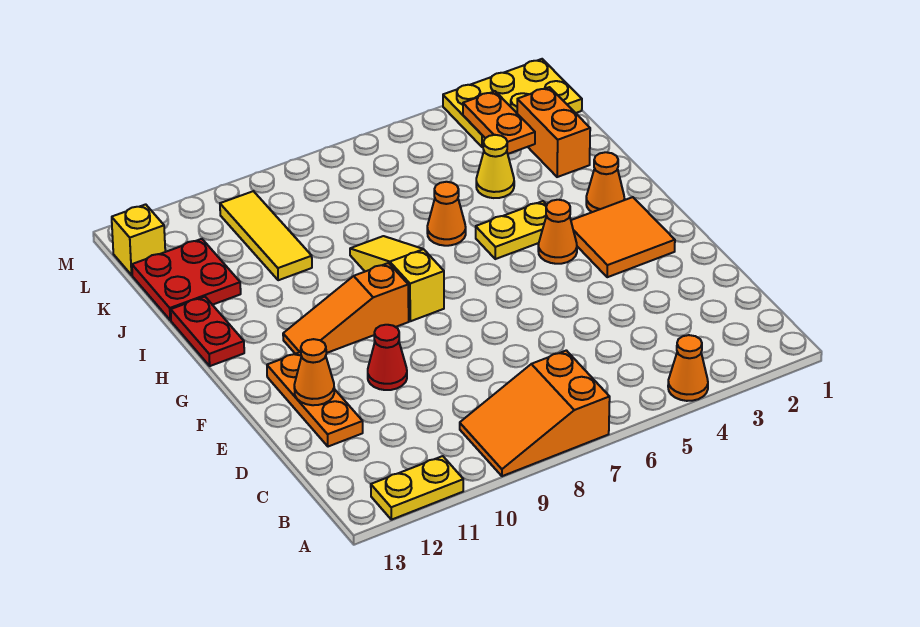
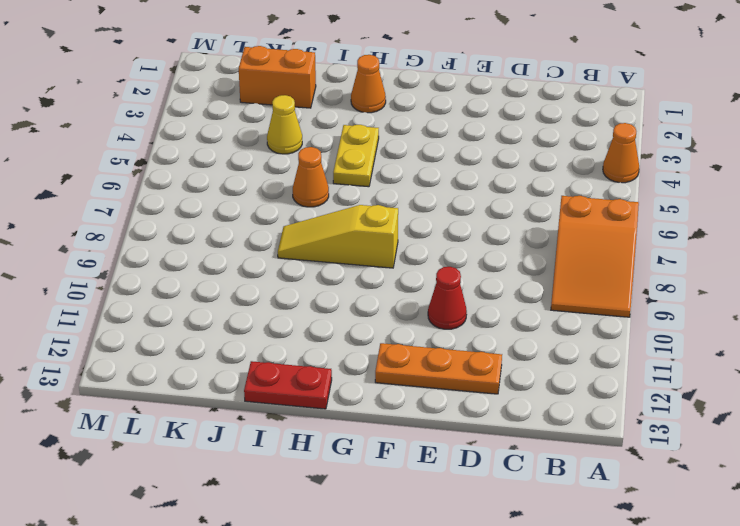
none -> yellow plate A11:A12 level 1
none -> orange tile F2:G3 level 1
none -> orange cone G4 level 1

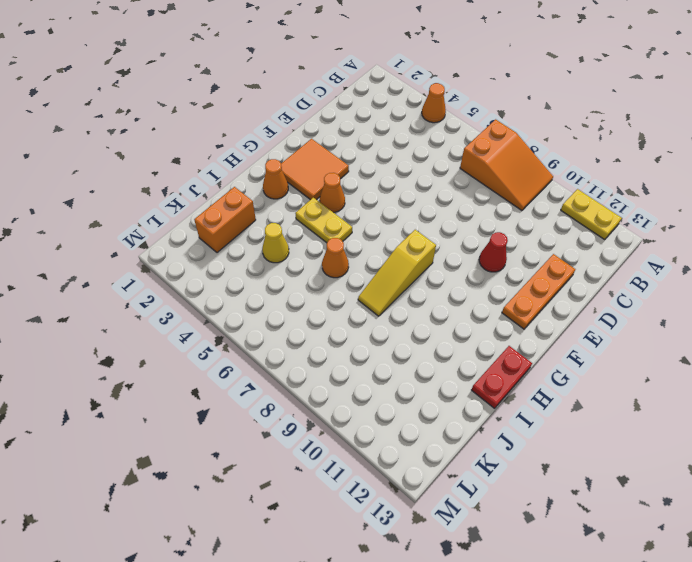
none -> orange slope G9:G11 level 1 top 9
none -> yellow tile J10:L10 level 1
none -> red plate J12:K13 level 1

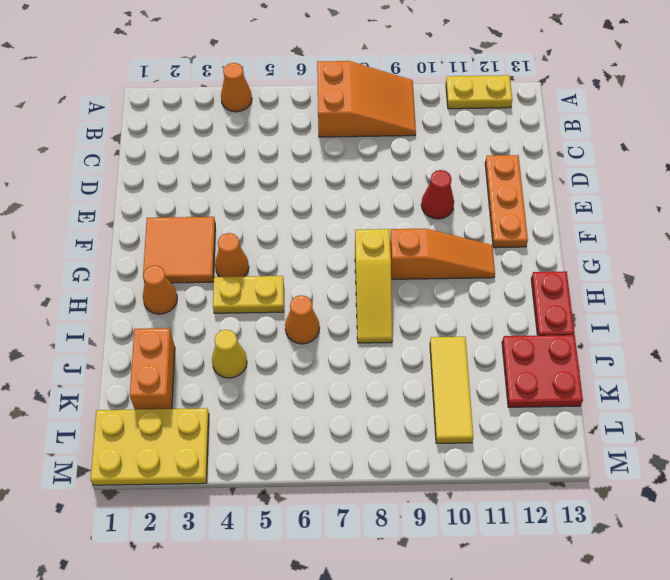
none -> yellow brick L13 level 1
none -> orange cone E12 level 2
none -> orange plate K3:L3 level 2

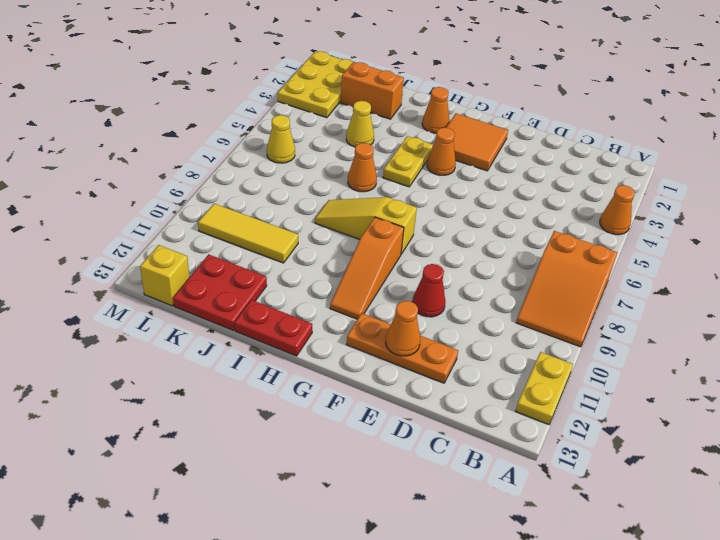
yellow cone L6 level 1 -> none
none -> orange plate K3:L3 level 2

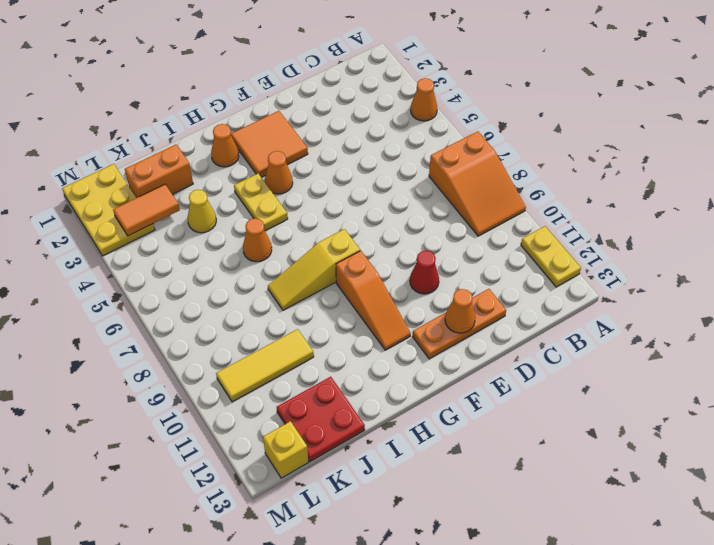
orange tile K3:L3 level 2 -> orange plate K3:L3 level 2
none -> red plate H13:I13 level 1

